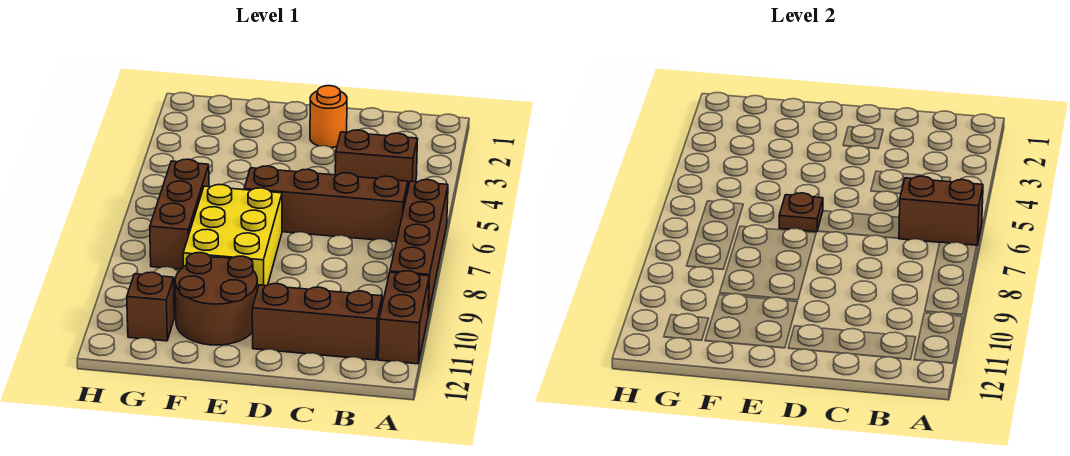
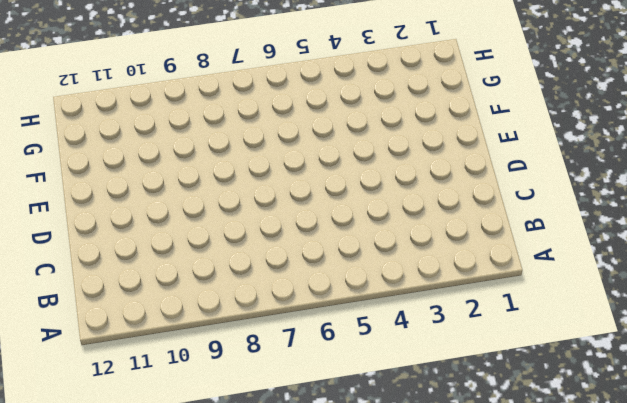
none -> brown brick A6:A9 level 1
none -> brown brick A10:A11 level 1
none -> brown brick B4:C4 level 1

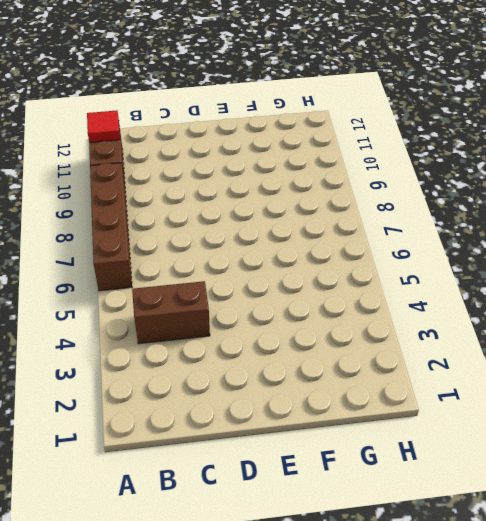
red tile A11 level 2 -> none
none -> brown brick B6:E6 level 1
none -> brown brick B11:D11 level 1
none -> orange round brick D2 level 1

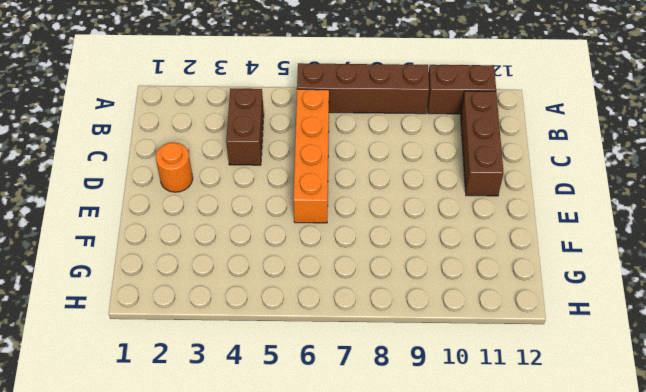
orange brick B6:E6 level 1 -> brown brick B6:E6 level 1
none -> yellow brick E7:F9 level 1
none -> brown round brick E10:F11 level 1
none -> brown brick G6:G8 level 1

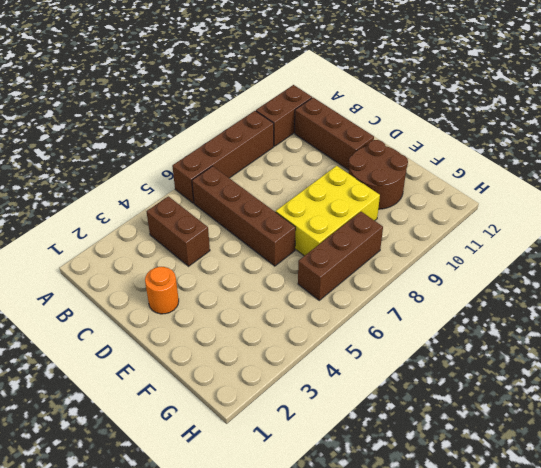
none -> brown brick G11 level 1
none -> brown brick A6:B6 level 2
none -> brown plate E6 level 2

